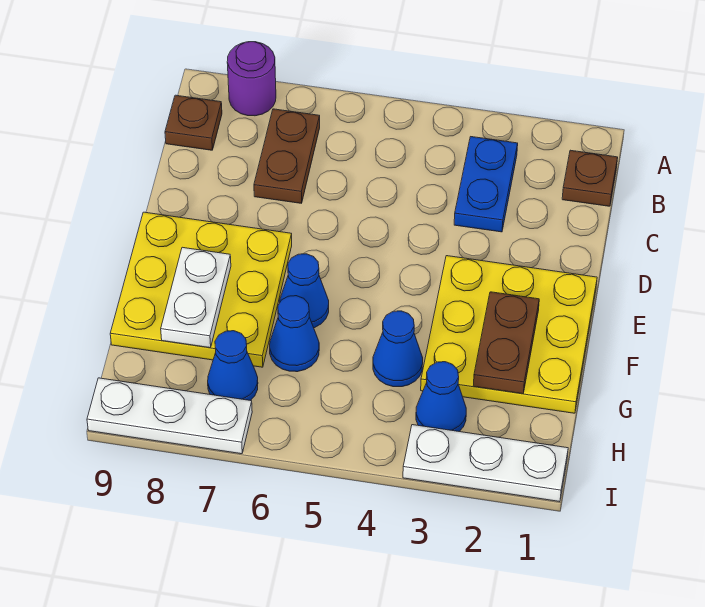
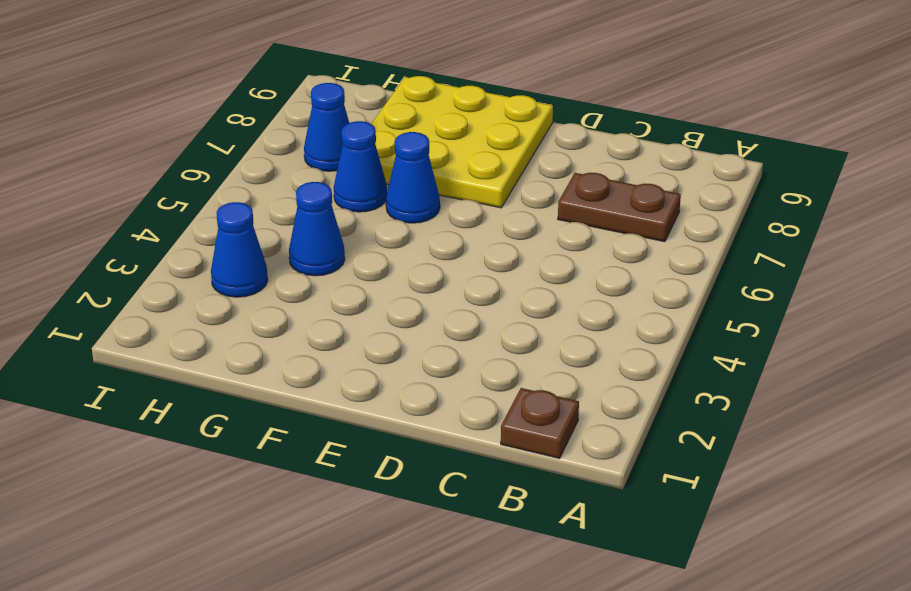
none -> purple round brick A8 level 1
none -> blue plate B3:C3 level 1
none -> brown plate B9 level 1

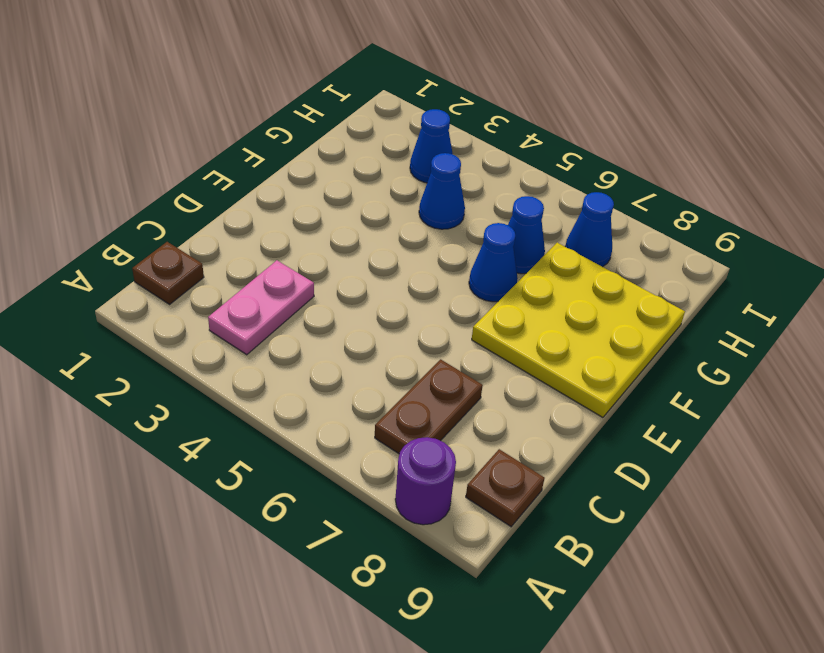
pink plate B3:C3 level 1 -> blue plate B3:C3 level 1
none -> yellow plate E1:G3 level 1
none -> white plate I1:I3 level 1
none -> white plate I7:I9 level 1

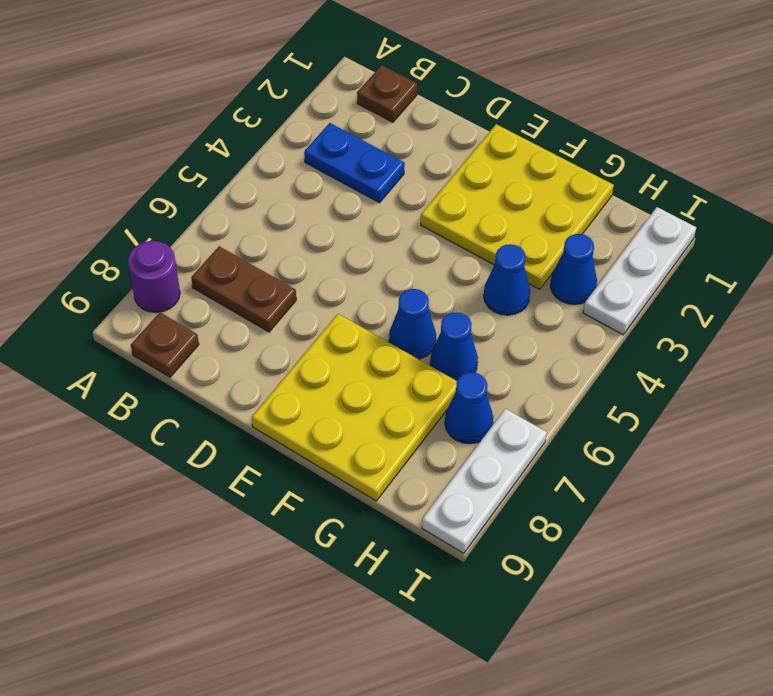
none -> brown plate F2:G2 level 2
none -> white plate F8:G8 level 2

